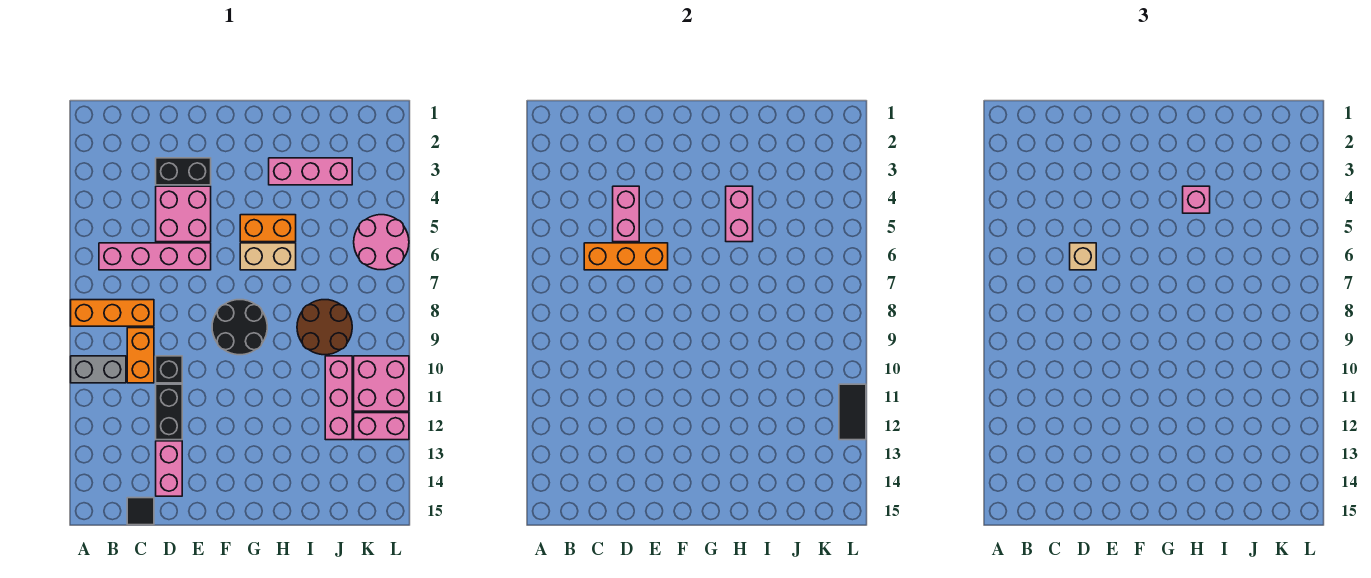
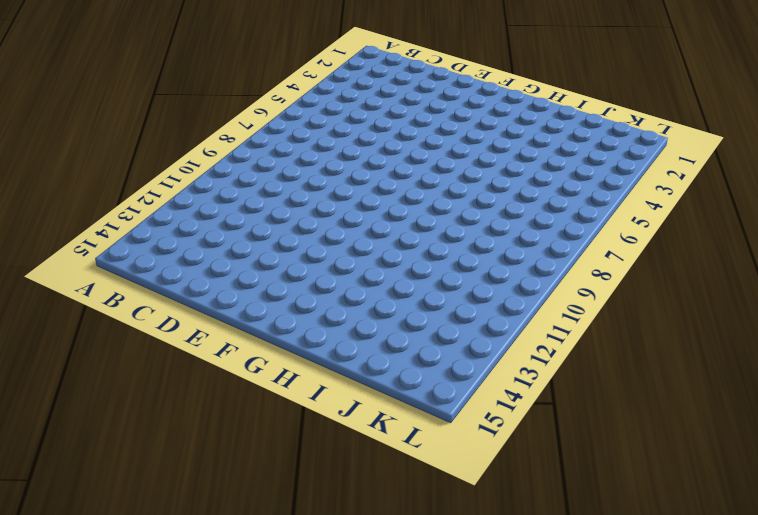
none -> orange brick A8:C8 level 1
none -> grey brick A10:B10 level 1
none -> pink brick B6:E6 level 1

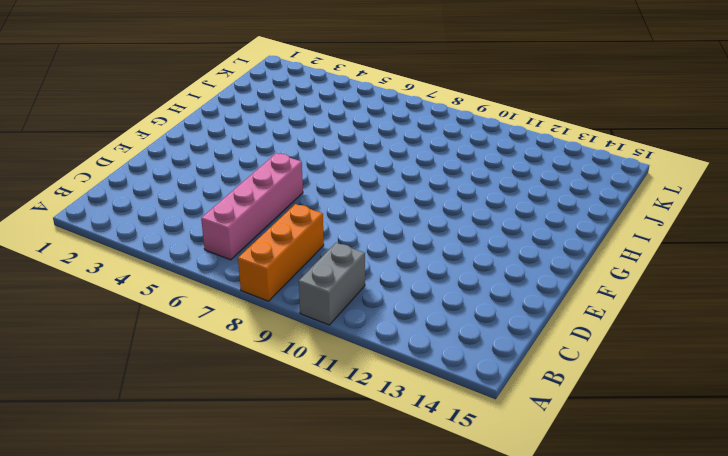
none -> orange brick C9:C10 level 1
none -> black tile C15 level 1
none -> black brick D3:E3 level 1

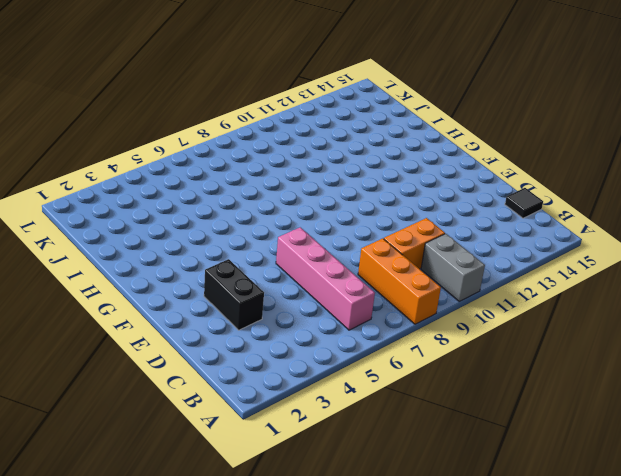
none -> pink brick D4:E5 level 1
none -> black brick D10 level 1
none -> black brick D11:D12 level 1

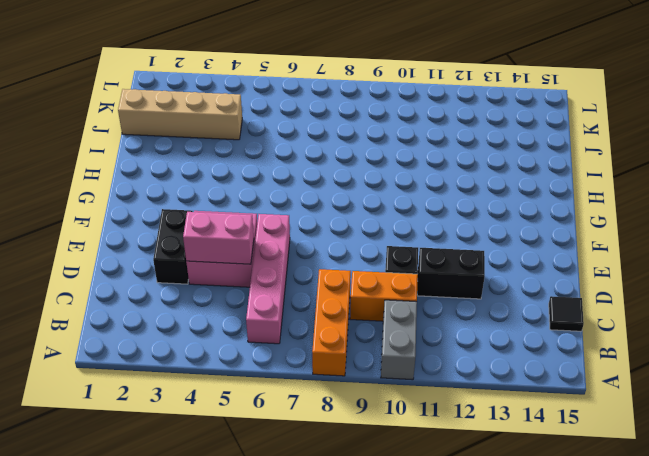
tan brick J1:J4 level 1 -> pink brick H3:J3 level 1
none -> pink brick D13:D14 level 1
none -> black round brick F8:G9 level 1
none -> orange brick G5:H5 level 1

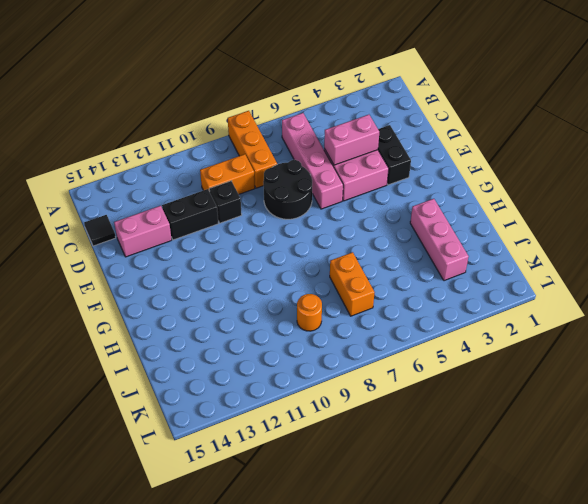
black round brick D7:E8 level 1 -> black round brick F8:G9 level 1
orange brick I7:J7 level 1 -> orange brick G5:H5 level 1
orange round brick J9 level 1 -> brown round brick I8:J9 level 1
none -> grey brick A10:B10 level 1
none -> tan brick G6:H6 level 1
none -> pink brick J10:J12 level 1

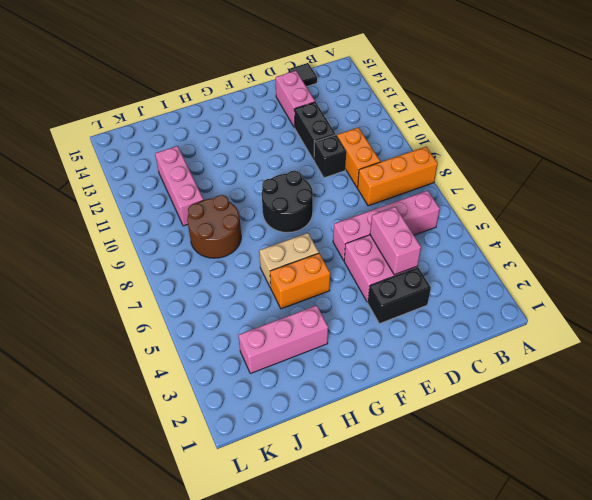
none -> grey brick A10:B10 level 1
none -> pink round brick K5:L6 level 1
none -> pink brick K10:L11 level 1

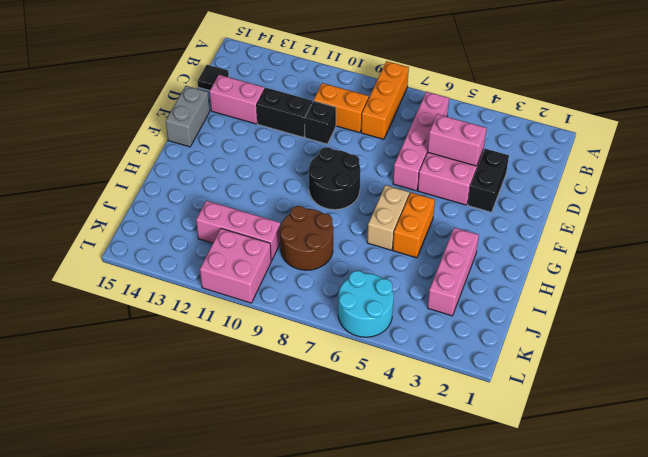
grey brick E15:F15 level 1 -> grey brick A10:B10 level 1
cyan round brick K5:L6 level 1 -> pink round brick K5:L6 level 1
none -> pink brick K12:L12 level 1
none -> orange brick C6:E6 level 2
none -> pink brick H4:H5 level 2

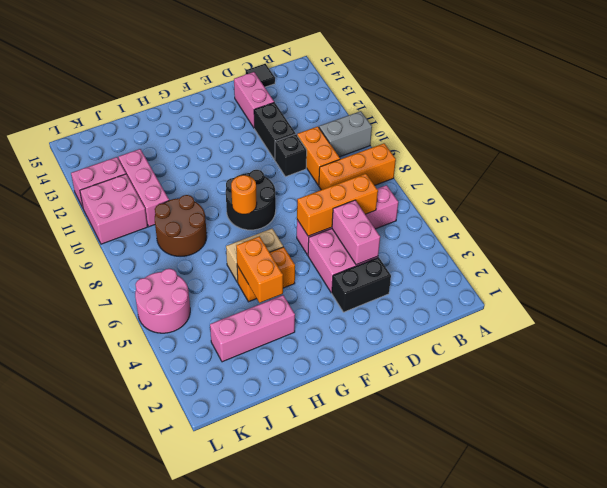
orange round brick G8 level 2 -> none
orange brick H4:H5 level 2 -> pink brick H4:H5 level 2
none -> black tile L11:L12 level 2
none -> tan brick D6 level 3
none -> pink brick H4 level 3

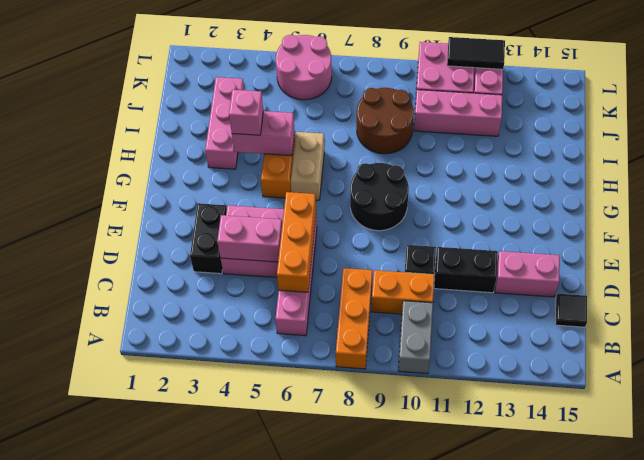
none -> tan brick D6 level 3

